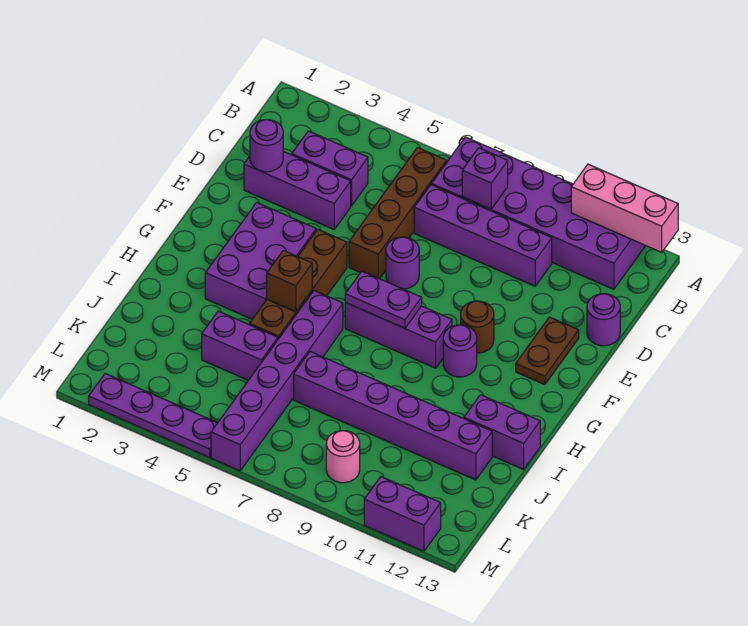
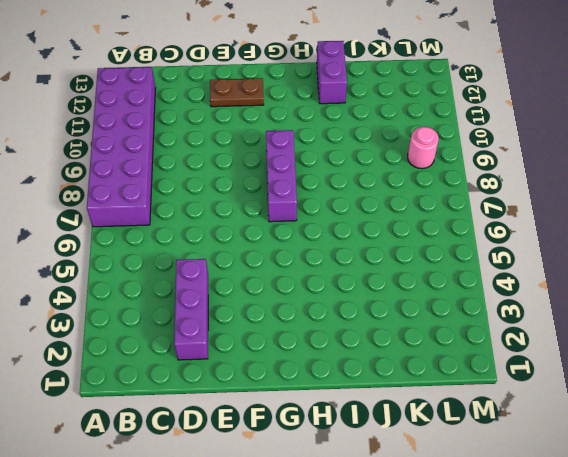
none -> brown brick B6:E6 level 1
none -> purple brick C3:C4 level 1
none -> purple brick C7:C10 level 1

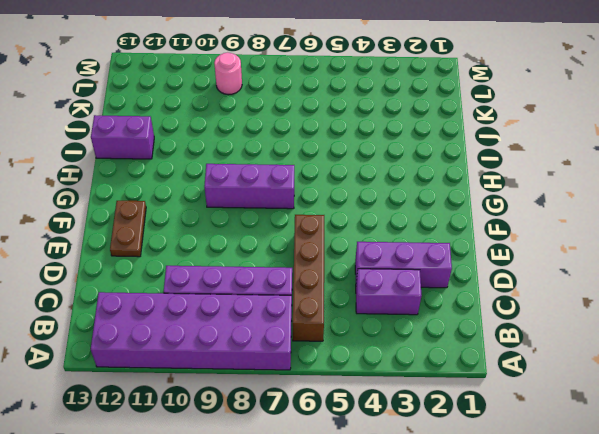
none -> purple round brick D13 level 1
none -> purple round brick E7 level 1
none -> purple brick F3:H4 level 1

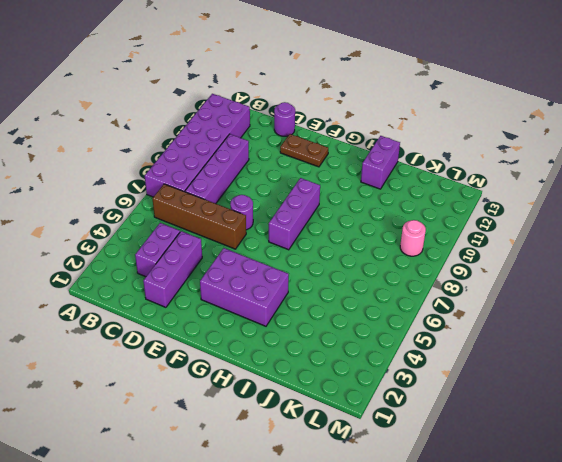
none -> brown brick F5:I5 level 1
none -> brown round brick F10 level 1
none -> purple round brick G10 level 1

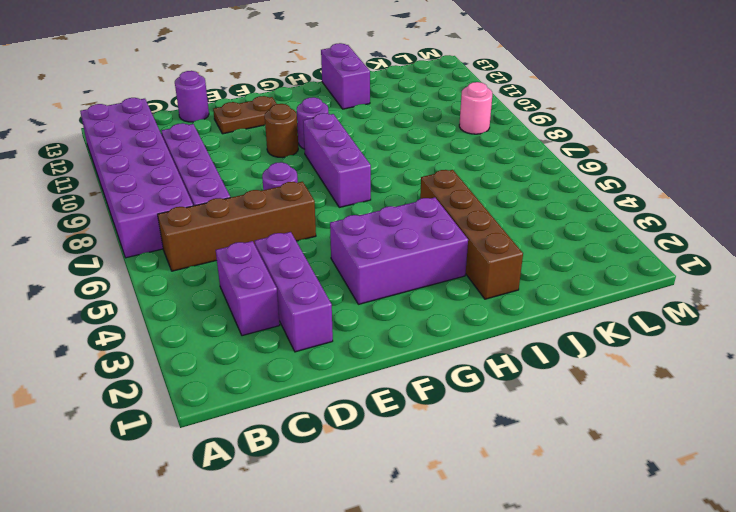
brown brick I2:I5 level 1 -> brown brick F5:I5 level 1
none -> purple brick H6:M6 level 1
none -> purple brick J4:J5 level 1
none -> purple brick J7:J12 level 1

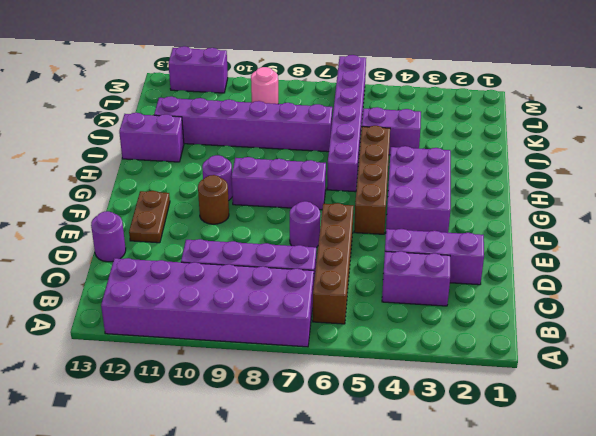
none -> purple plate M2:M5 level 1
none -> pink brick A11:A13 level 2
none -> purple brick B8 level 2

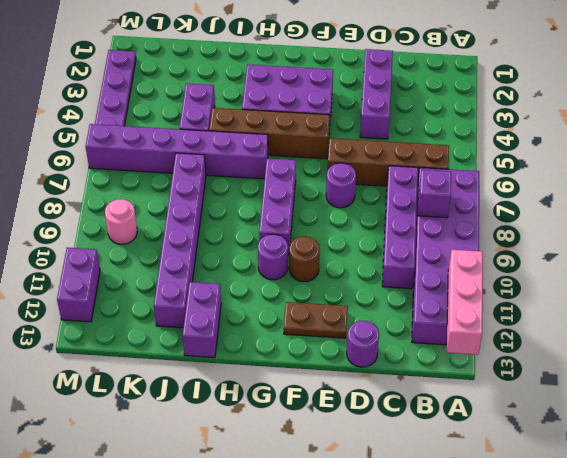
none -> purple brick C3:C4 level 1
none -> purple round brick D2 level 2
none -> purple plate G7:G8 level 2

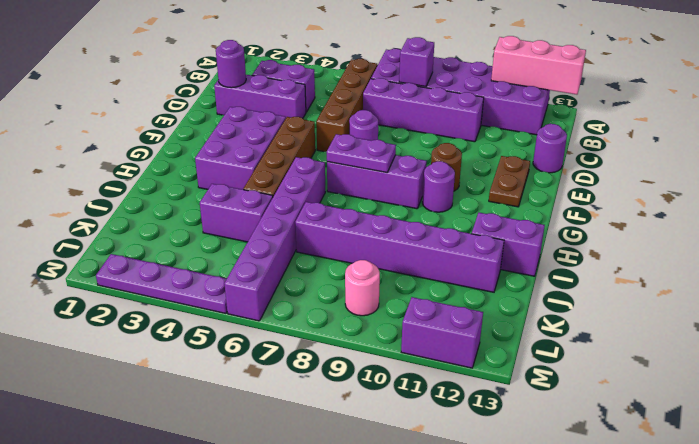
none -> brown brick H5 level 2

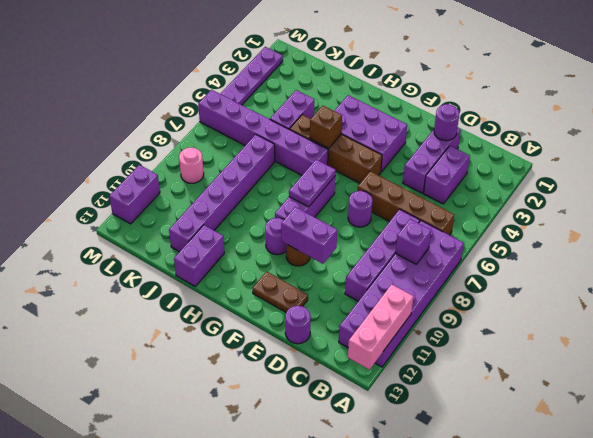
purple brick E10:F10 level 2 -> none

